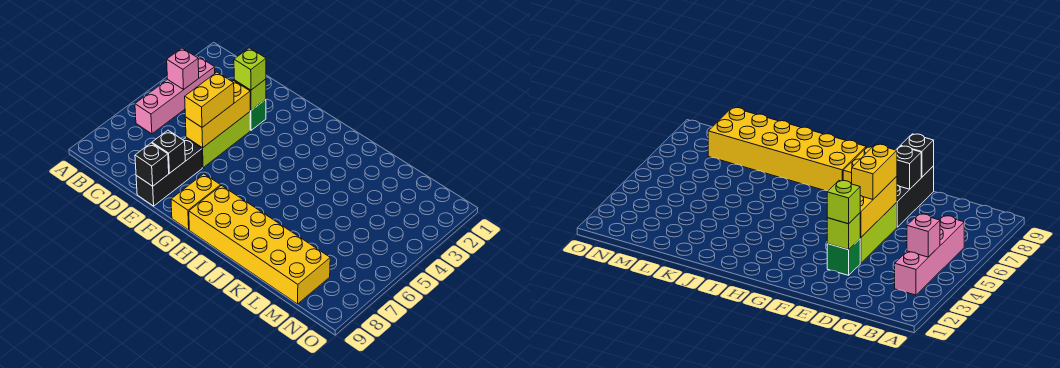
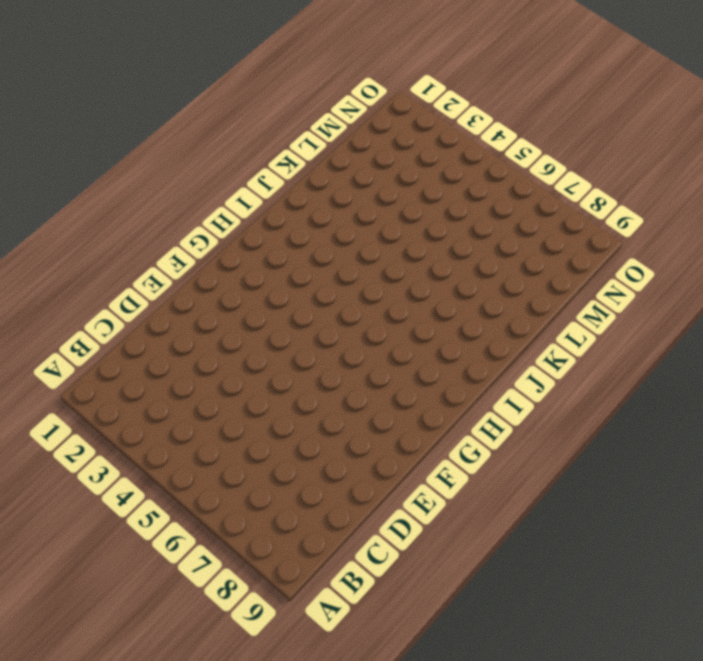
none -> pink brick B3:B6 level 1
none -> green brick E3 level 1
none -> lime brick E4:E6 level 1

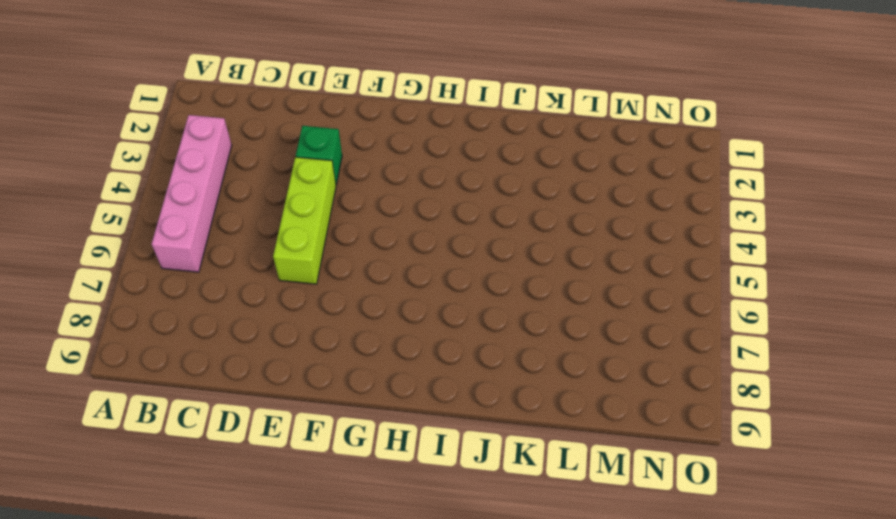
none -> black brick E7:E9 level 1
none -> yellow brick G8:G9 level 1
none -> yellow brick H8:M9 level 1

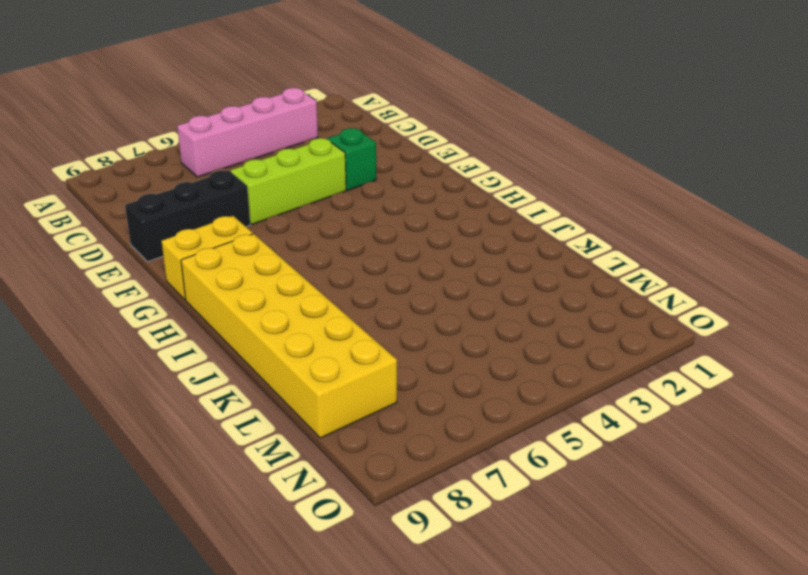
none -> pink brick B4 level 2
none -> lime brick E3 level 2
none -> yellow brick E4:E6 level 2

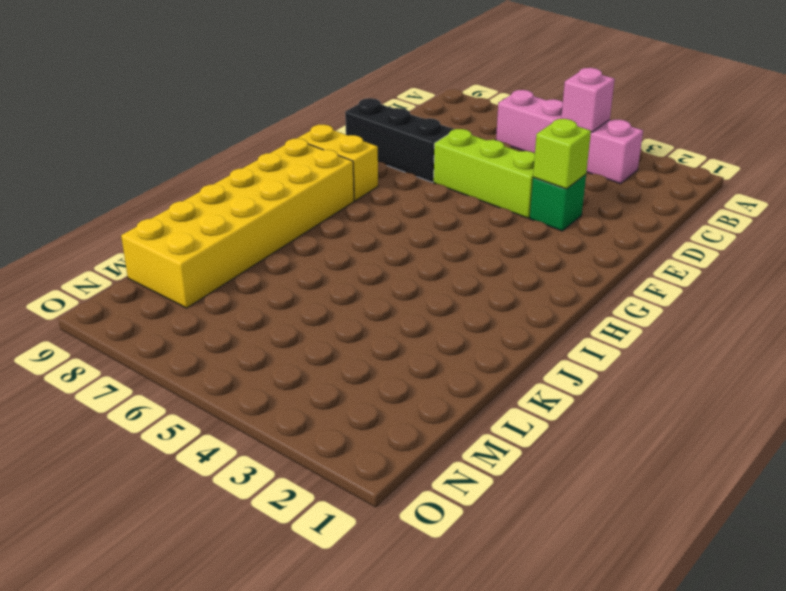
none -> yellow brick E4:E6 level 2
none -> black brick E8 level 2
none -> black brick E9 level 2

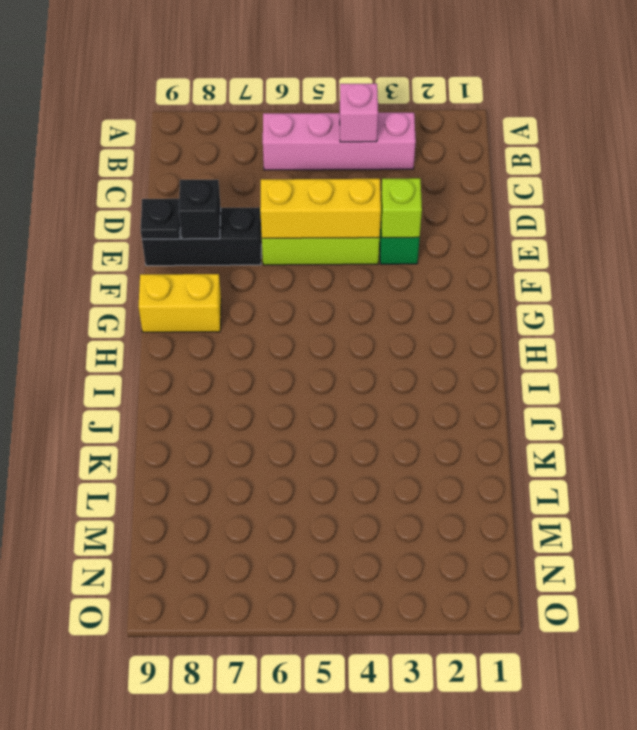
black plate E9 level 2 -> black brick E9 level 2
none -> yellow brick H8:M9 level 1
none -> lime brick E3 level 3
none -> yellow brick E5:E6 level 3

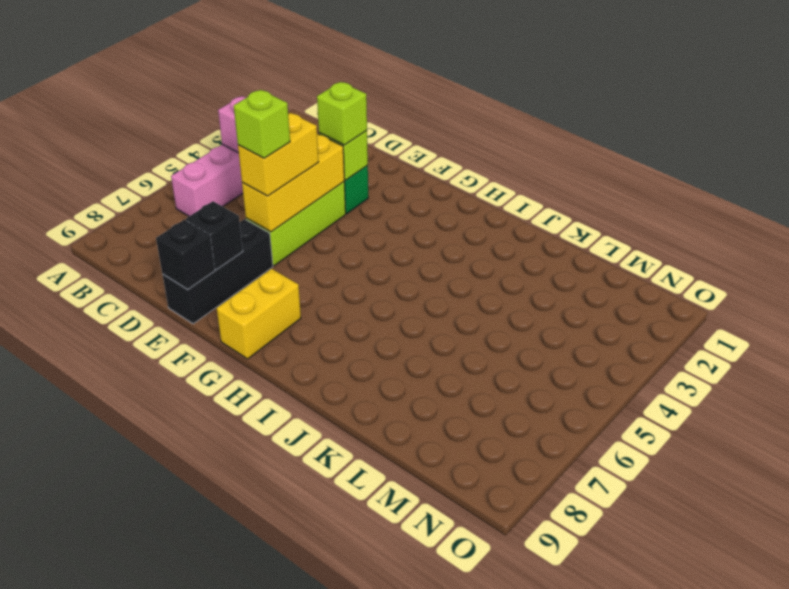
lime brick E6 level 4 -> none
none -> yellow brick H8:M9 level 1

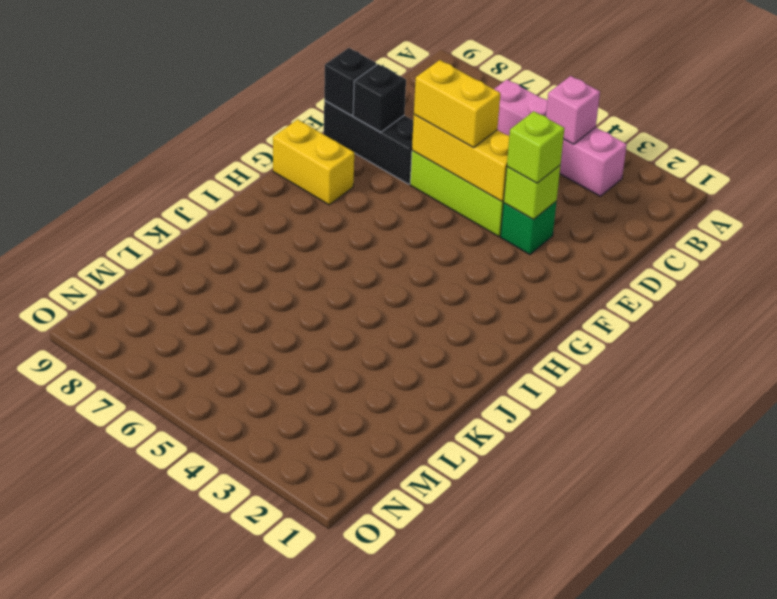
none -> yellow brick H8:M9 level 1

